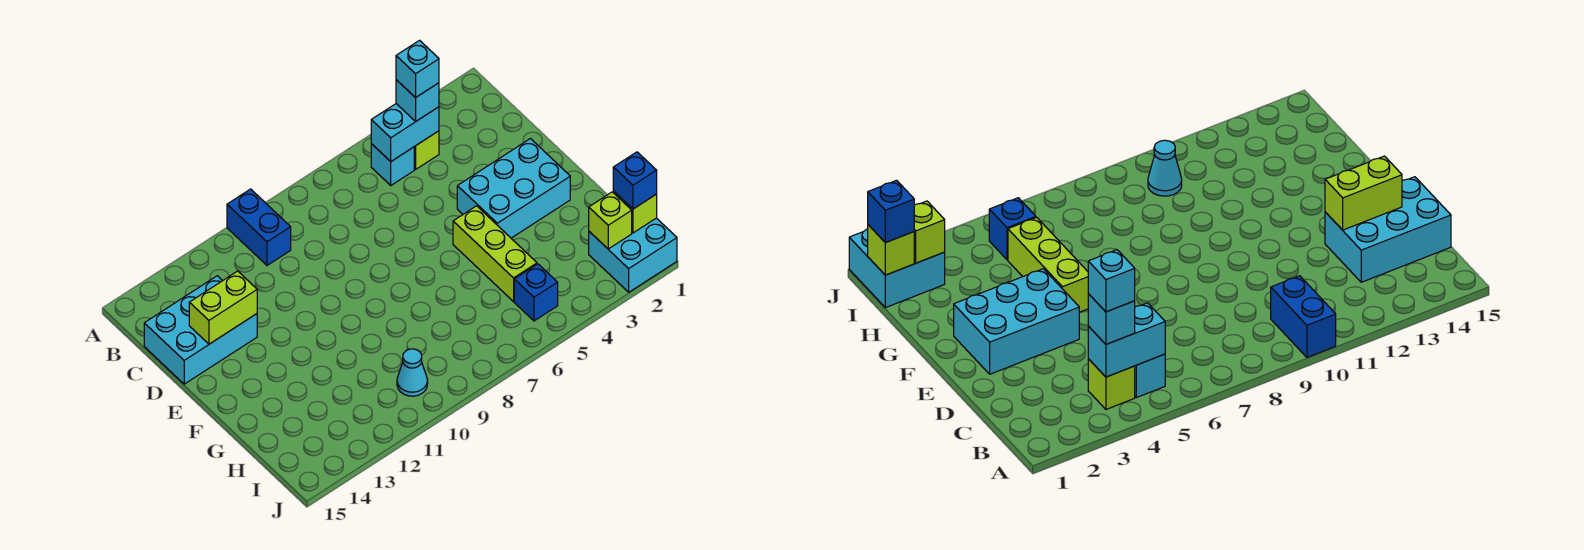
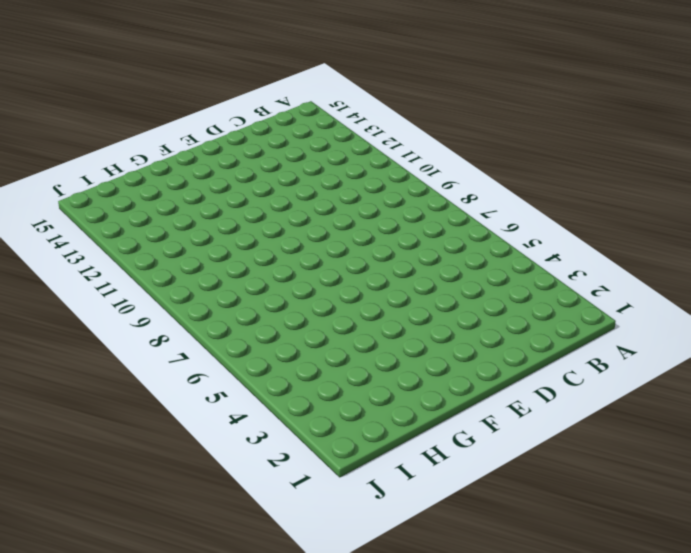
none -> blue brick A10:B10 level 1
none -> lime brick B4 level 1
none -> cyan brick B5 level 1

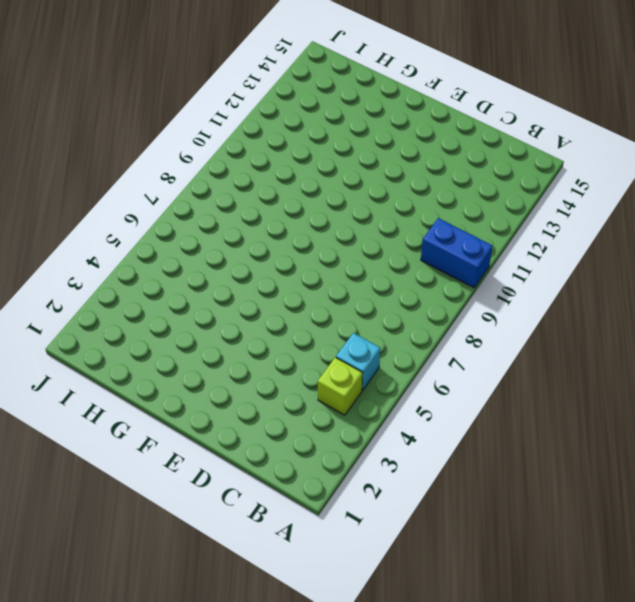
none -> cyan brick C13:D15 level 1
none -> cyan brick E2:F4 level 1
none -> lime brick F5:H5 level 1

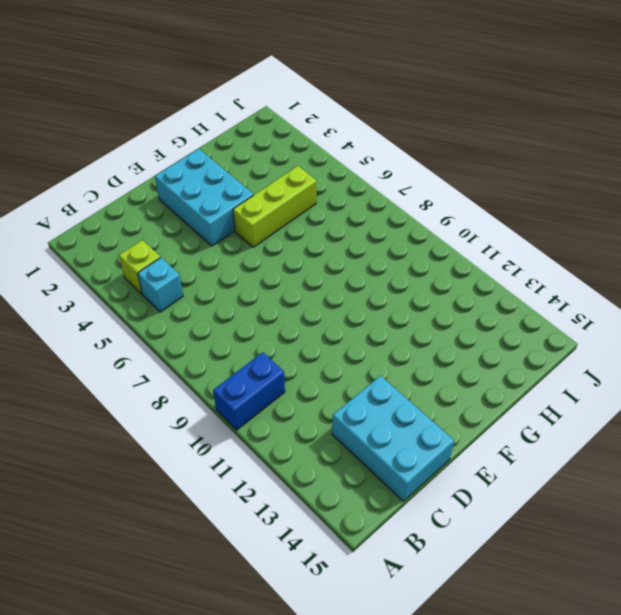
none -> cyan brick I1:J2 level 1
none -> blue brick I5 level 1
none -> cyan cone I10 level 1

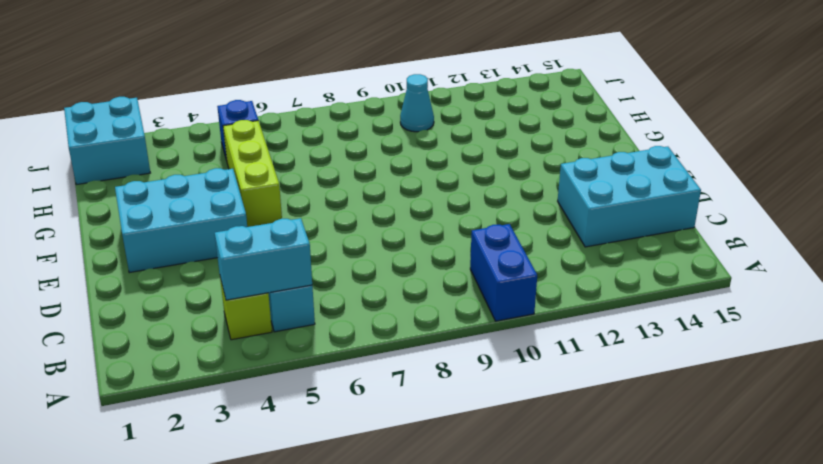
none -> lime brick D13:D14 level 2
none -> lime brick I1 level 2
none -> lime brick I2 level 2

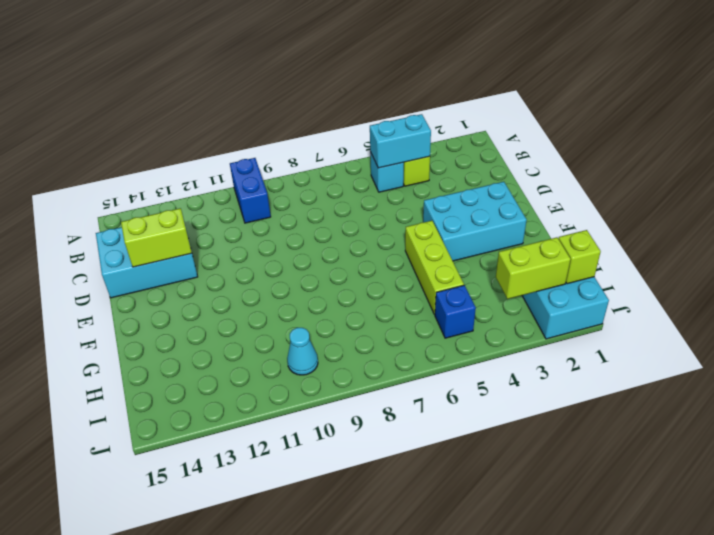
lime brick I2:I3 level 2 -> lime brick I2 level 2
none -> cyan brick B4 level 3
none -> blue brick I1 level 3
none -> cyan brick B4 level 4

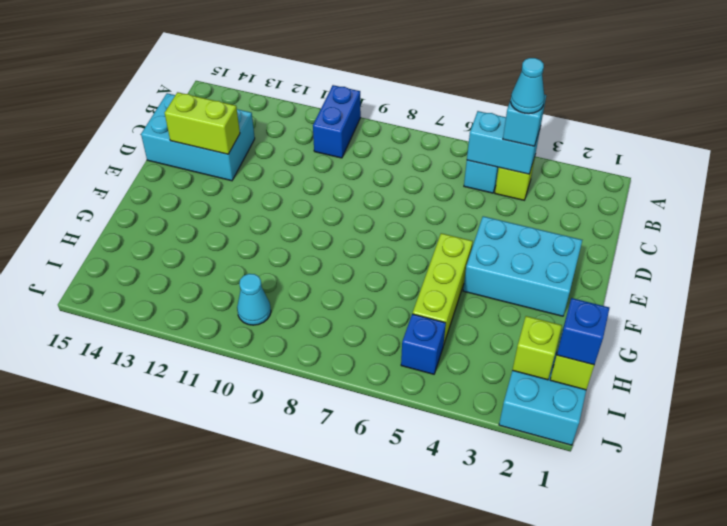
cyan cone B4 level 4 -> cyan brick B4 level 4

